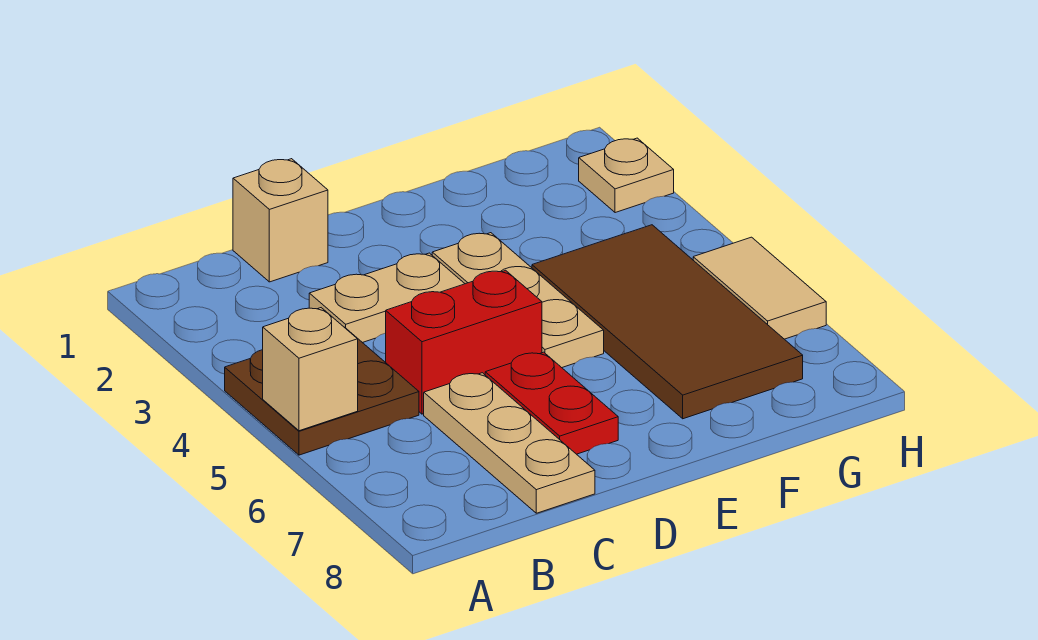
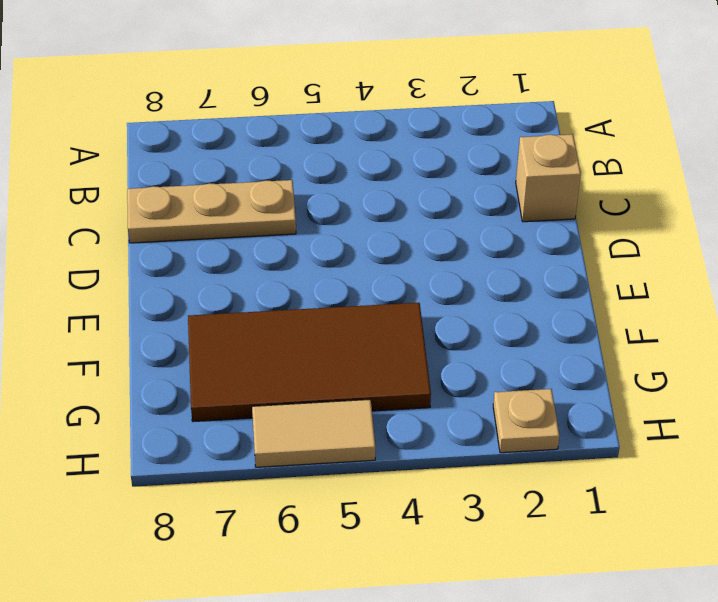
none -> brown plate A4:B5 level 1
none -> tan plate C3:D3 level 1

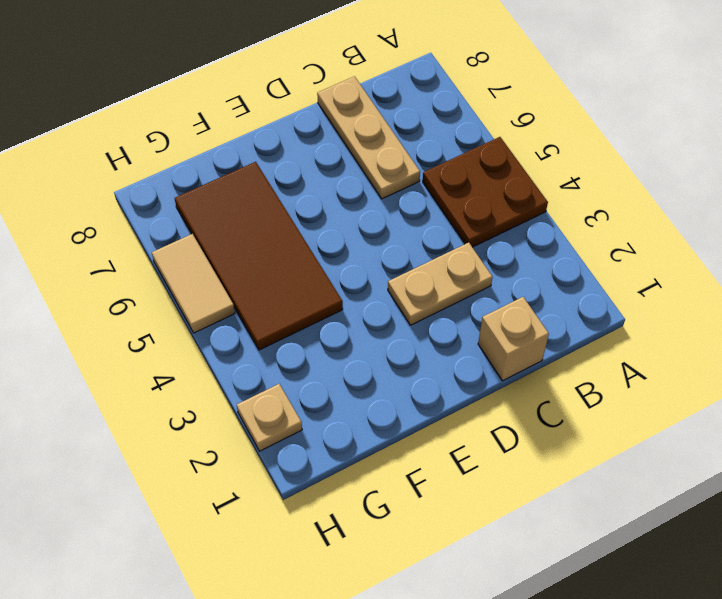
none -> red brick C5:D5 level 1
none -> red plate D6:D7 level 1

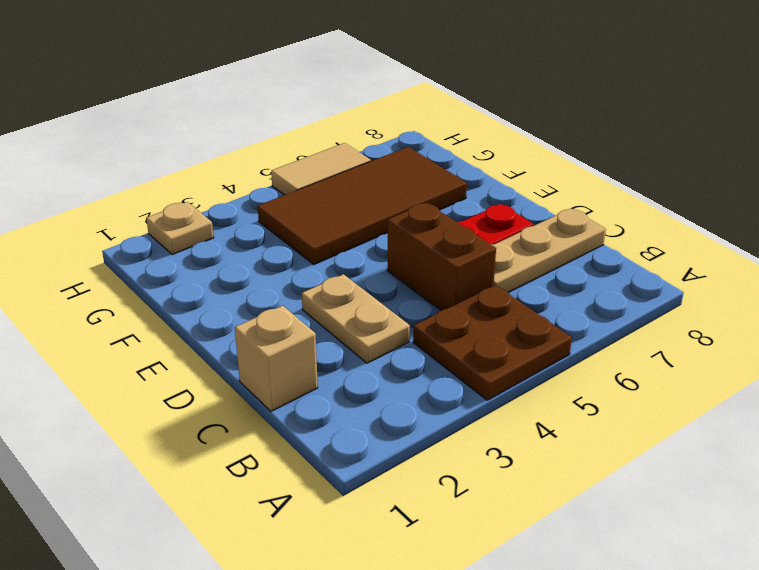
brown brick C5:D5 level 1 -> red brick C5:D5 level 1
none -> tan plate E3:E5 level 1
none -> tan brick A5 level 2

